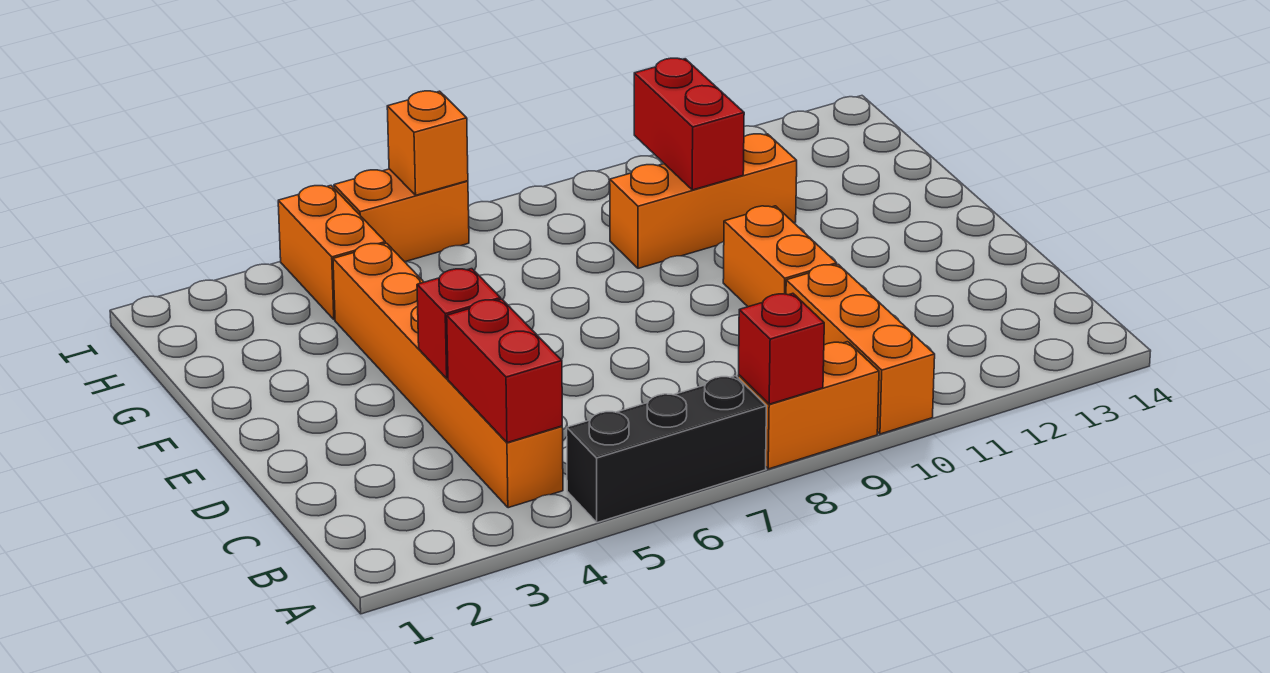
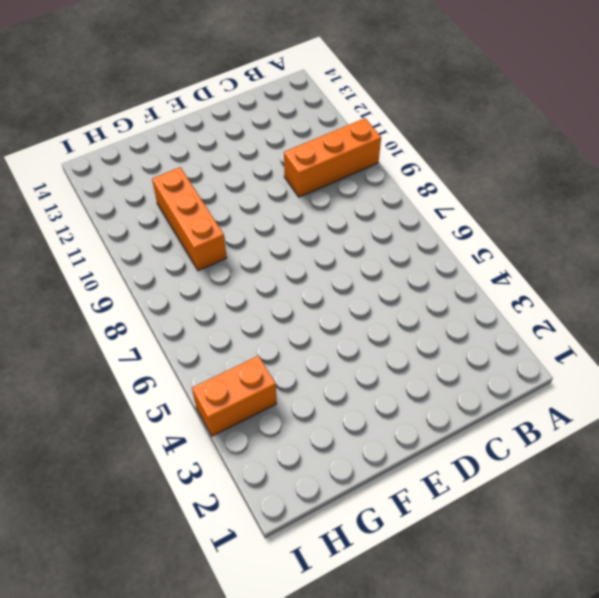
none -> black brick A5:A7 level 1
none -> orange brick A8:A9 level 1
none -> orange brick B4:G4 level 1

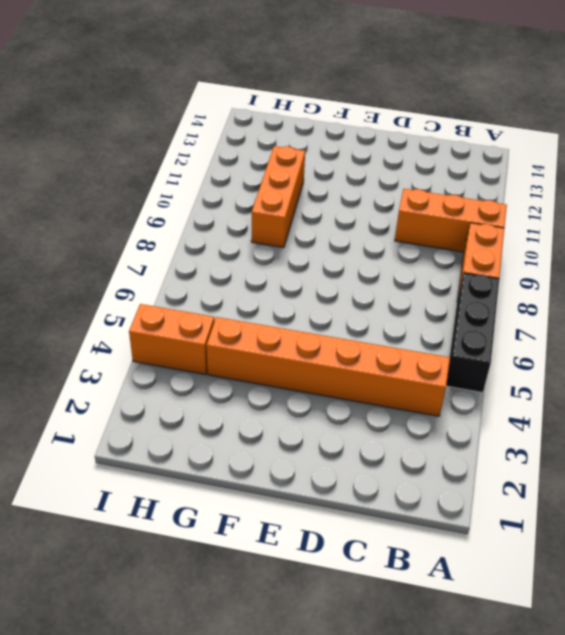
none -> orange brick D10:E10 level 1
none -> orange brick I5:I6 level 1
none -> red brick A8 level 2

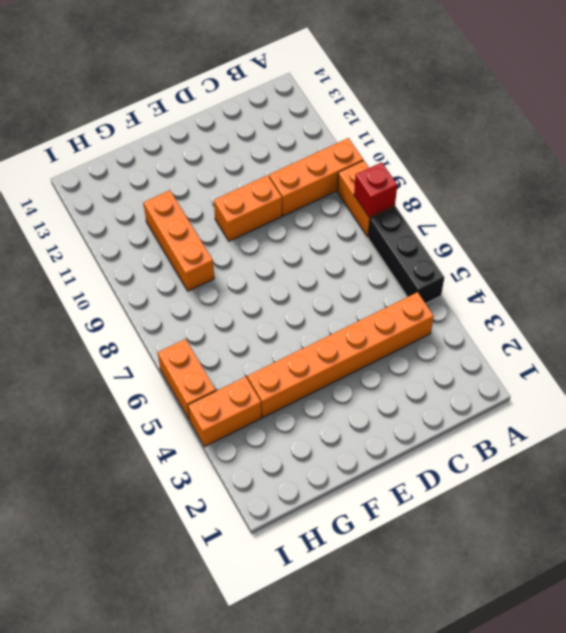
none -> red brick B4:C4 level 2
none -> red brick D4 level 2
none -> red brick G10:H10 level 2

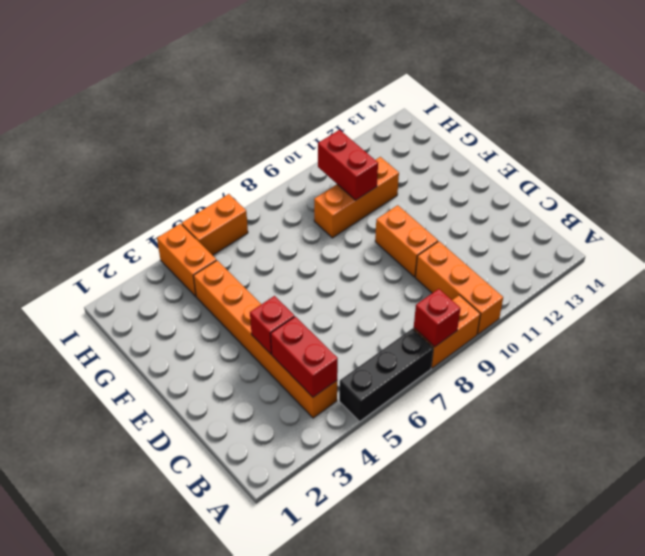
none -> orange brick I6 level 2

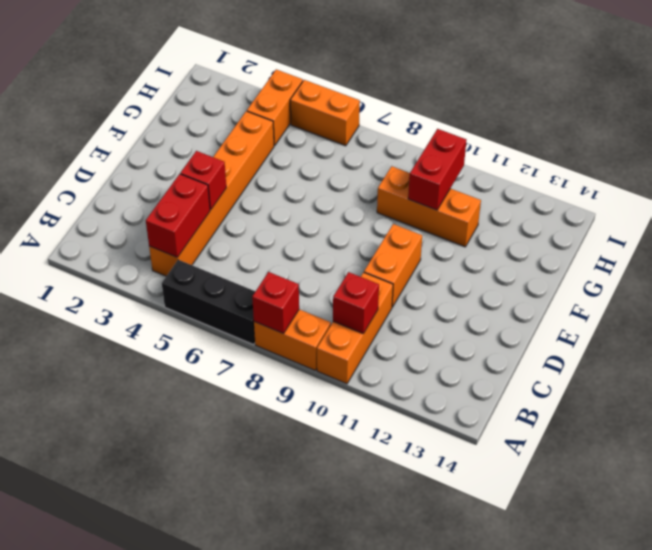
red brick B10 level 2 -> none
none -> orange brick I6 level 2

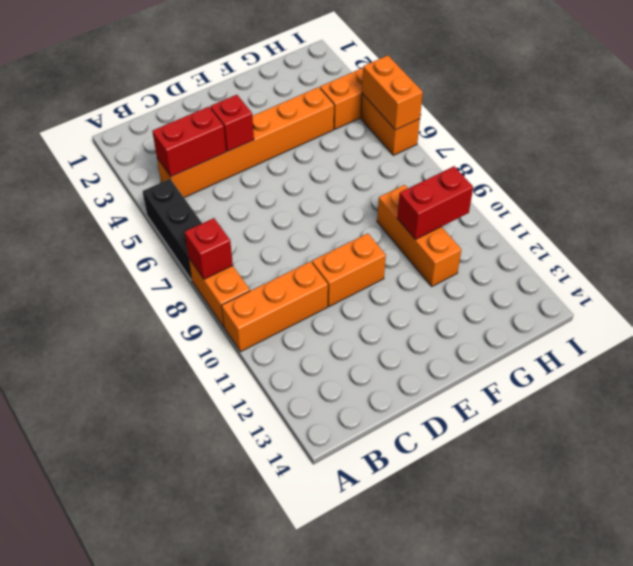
orange brick I5:I6 level 2 -> orange brick I6 level 2

